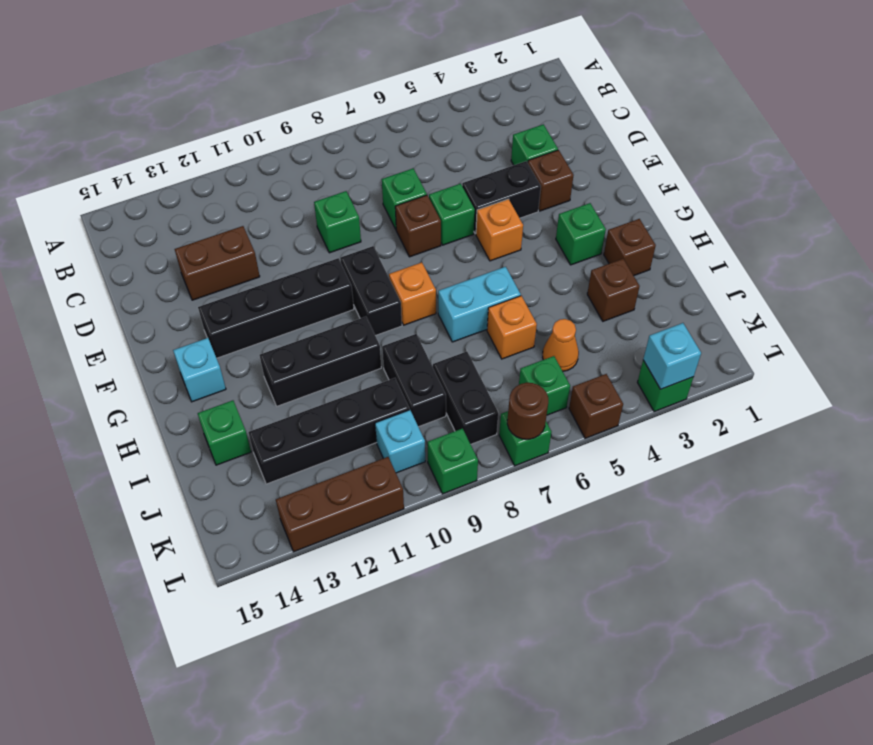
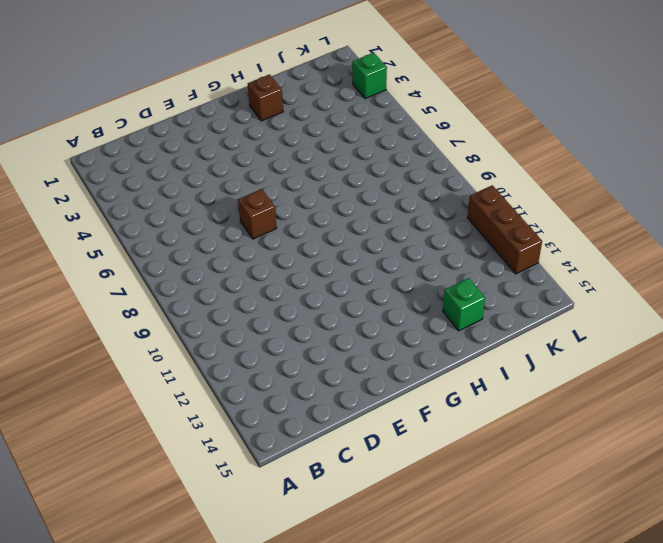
none -> green brick D3 level 1
none -> green brick D7 level 1
none -> green brick D9 level 1
none -> brown brick D12:D13 level 1

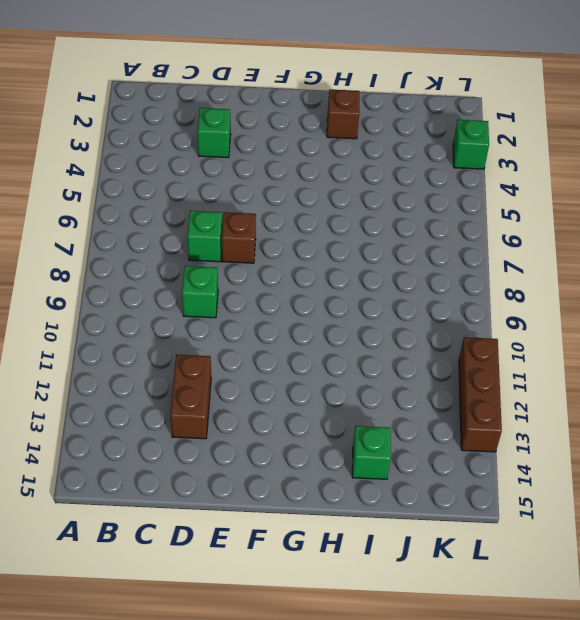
none -> brown brick E3 level 1
none -> black brick E4:E5 level 1
none -> green brick E6 level 1
none -> orange brick F5 level 1

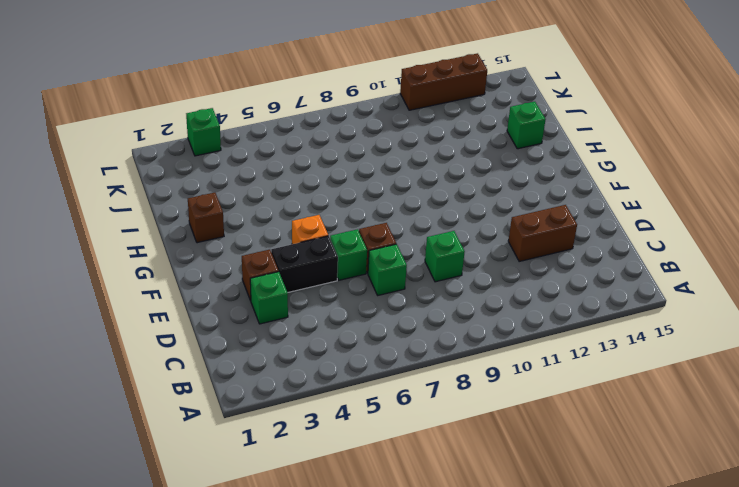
none -> black brick F9:G9 level 1
none -> black brick F10:F13 level 1
none -> green brick G3 level 1
none -> orange brick G8 level 1

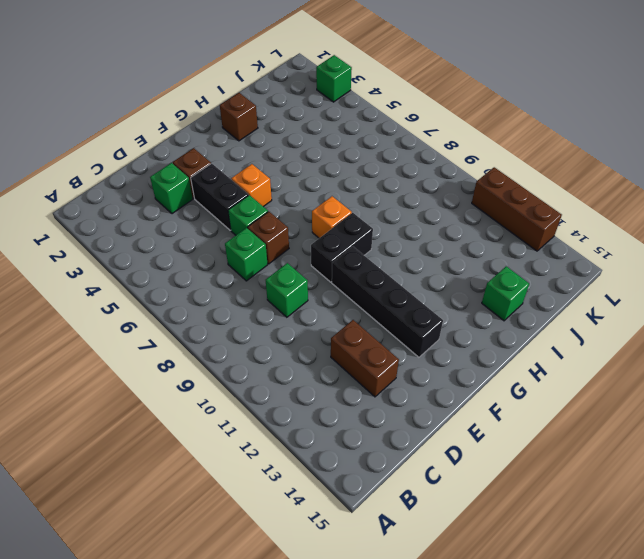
none -> green brick G3 level 1
none -> cyan brick G14 level 1
none -> cyan brick H6:H7 level 1
none -> black brick H10:H12 level 1

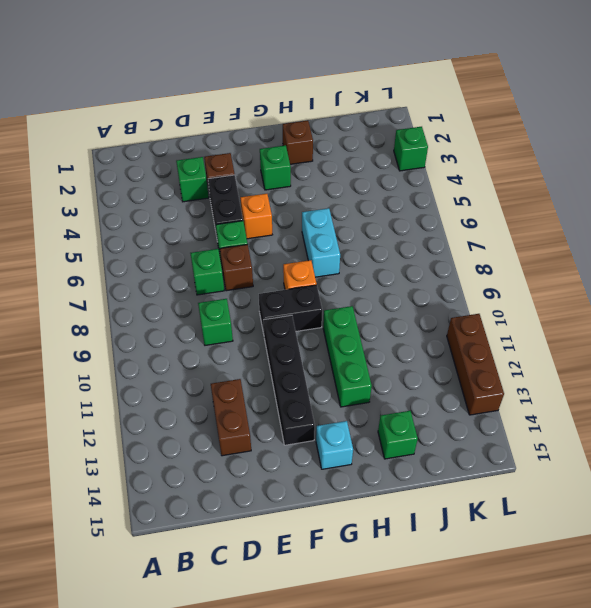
green brick H10:H12 level 1 -> black brick H10:H12 level 1
none -> brown brick I3 level 1
none -> orange brick I6 level 1
none -> black brick I9:J9 level 1
none -> orange cone J5 level 1

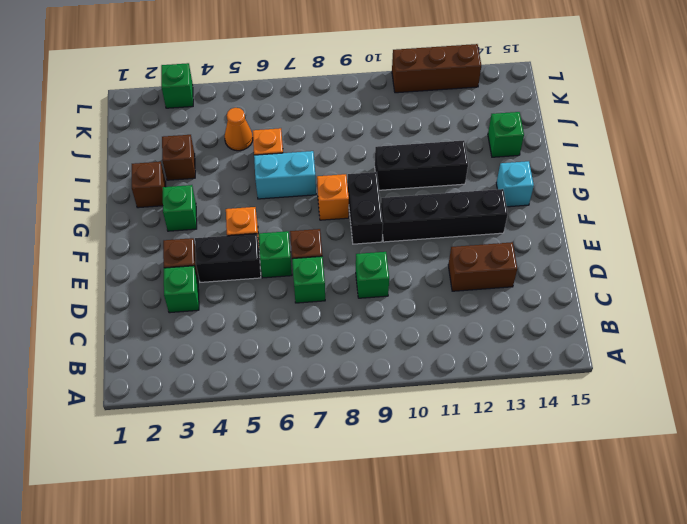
none -> black brick I9:J9 level 1
none -> black brick J8:K8 level 1
none -> black brick J10:J13 level 1
none -> green brick K6 level 1

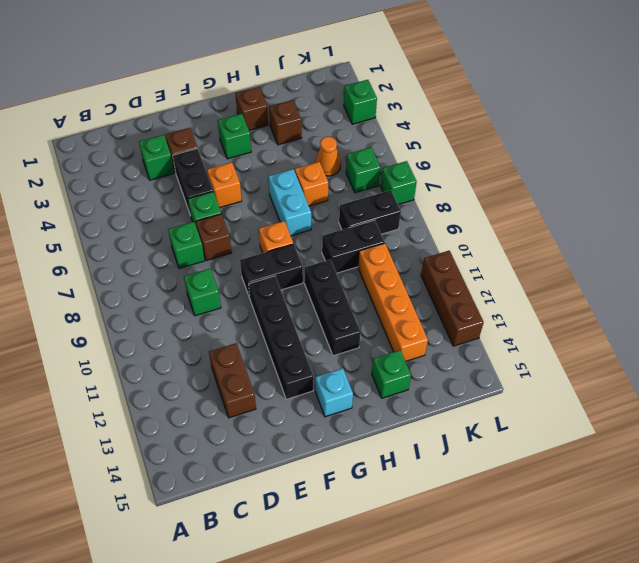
orange brick J10:J13 level 1 -> black brick J10:J13 level 1
none -> cyan brick K10 level 1
none -> brown brick L5 level 1
none -> green brick L9 level 1
none -> cyan brick L3 level 2

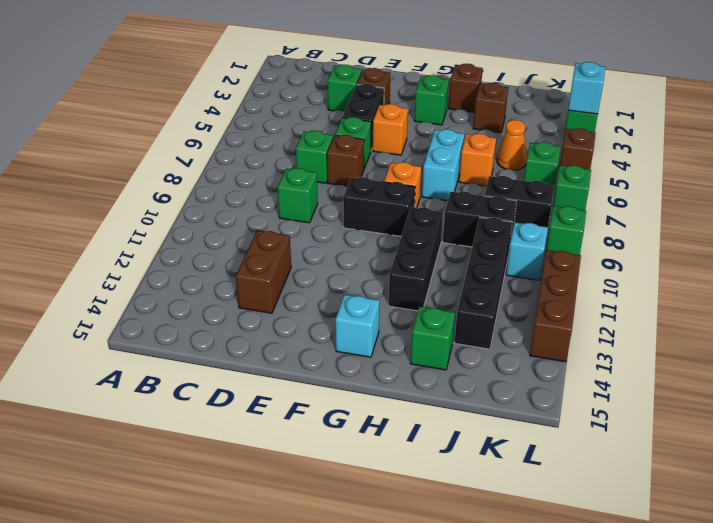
none -> black brick F10:F13 level 1
none -> brown round brick L7 level 2

